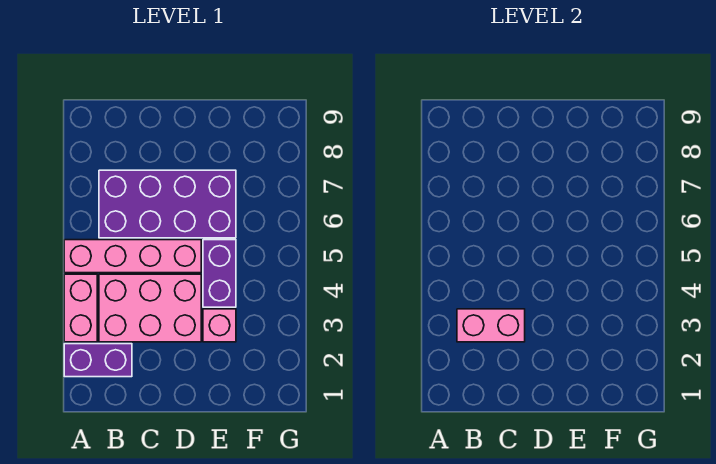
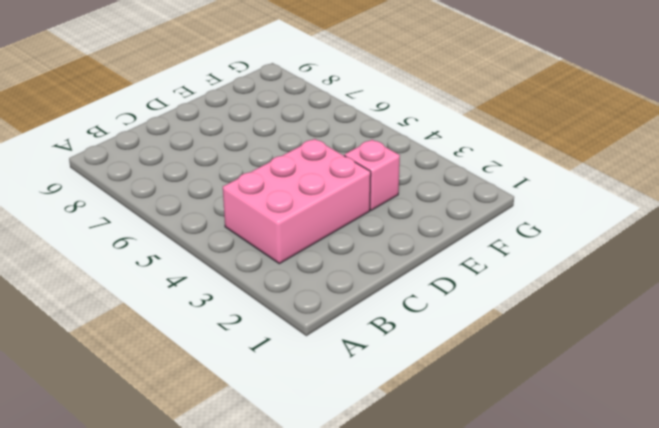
none -> purple brick A2:B2 level 1
none -> pink brick A3:A4 level 1

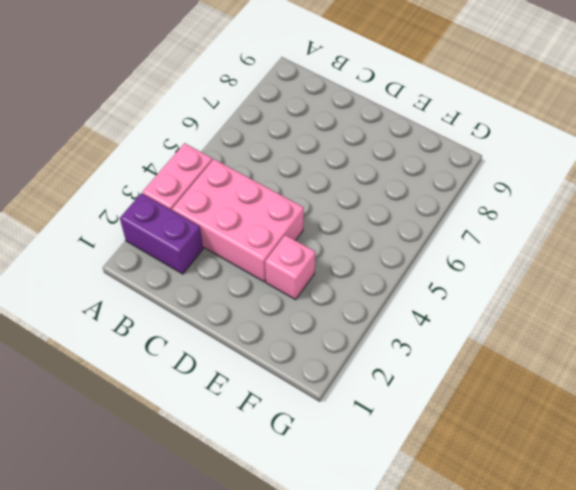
none -> pink brick A5:D5 level 1
none -> purple brick B6:E7 level 1

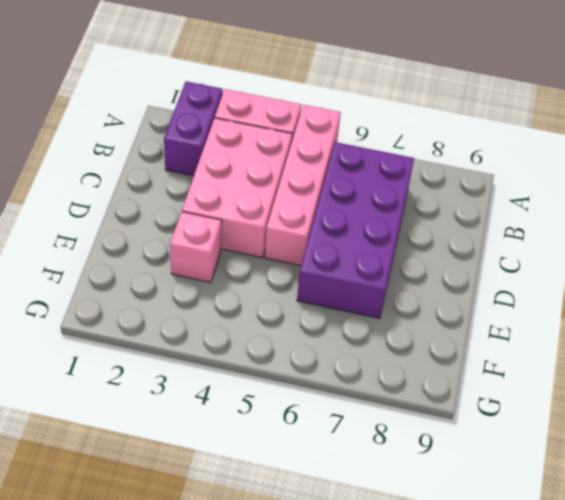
none -> purple brick E4:E5 level 1
none -> pink brick B3:C3 level 2

